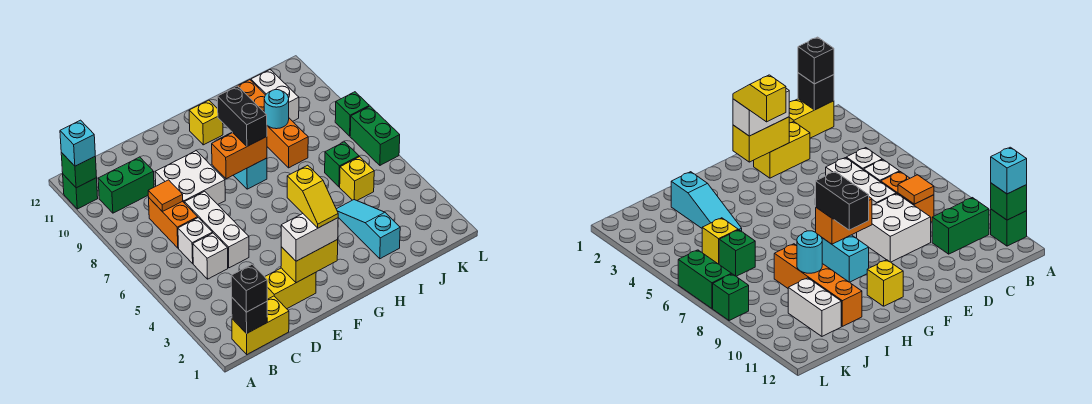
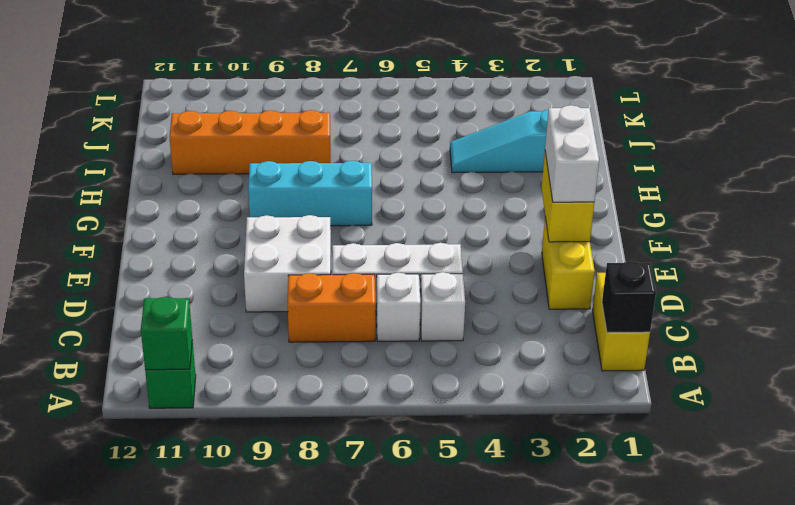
cyan brick G7:G9 level 1 -> cyan brick G8:G9 level 1
none -> green brick B10:C10 level 1
none -> yellow brick G11 level 1
none -> yellow brick J5 level 1

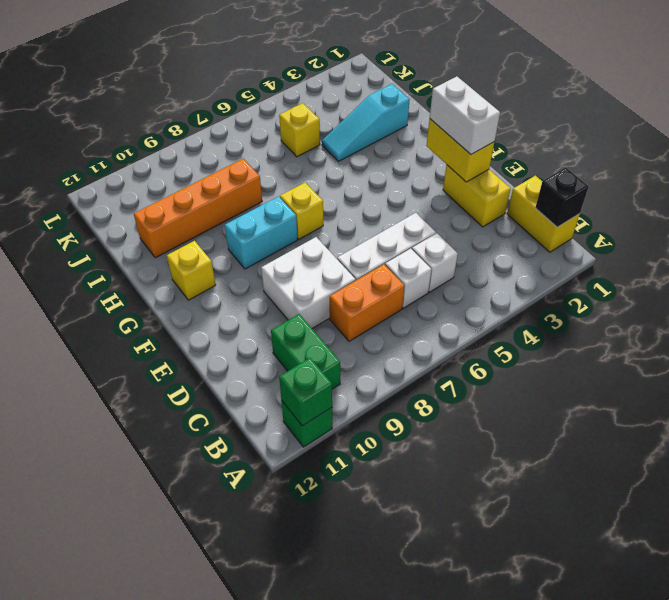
yellow brick G7 level 1 -> none
none -> green brick J6 level 1
none -> white brick J10:J11 level 1
none -> green brick L6:L7 level 1

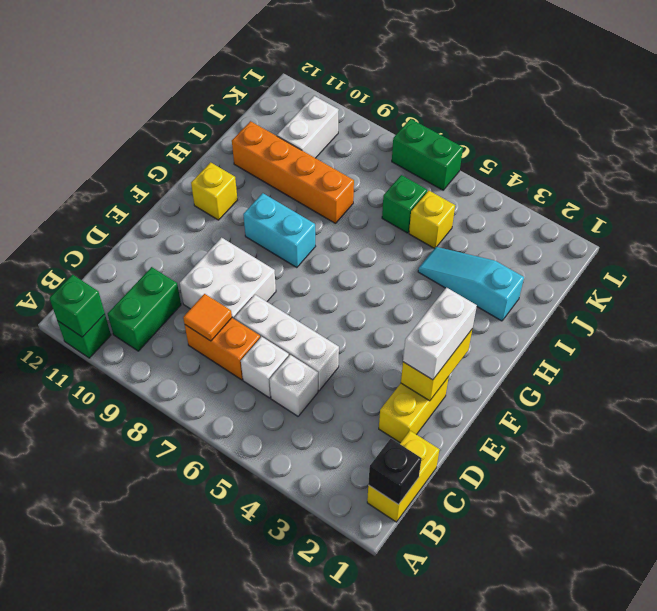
white brick J10:K10 level 1 -> white brick J10:J11 level 1
none -> green brick L8 level 1
none -> orange brick F8:G8 level 2
none -> cyan round brick I9 level 2

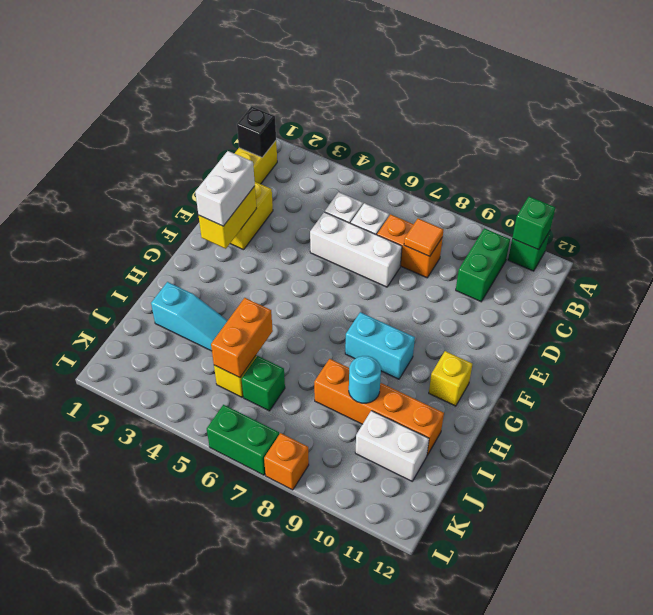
orange brick I5:J5 level 2 -> orange brick F8:G8 level 2
orange brick L8 level 1 -> green brick L8 level 1
none -> white brick D8:E9 level 1
none -> cyan brick A11 level 3
none -> black brick B1 level 3

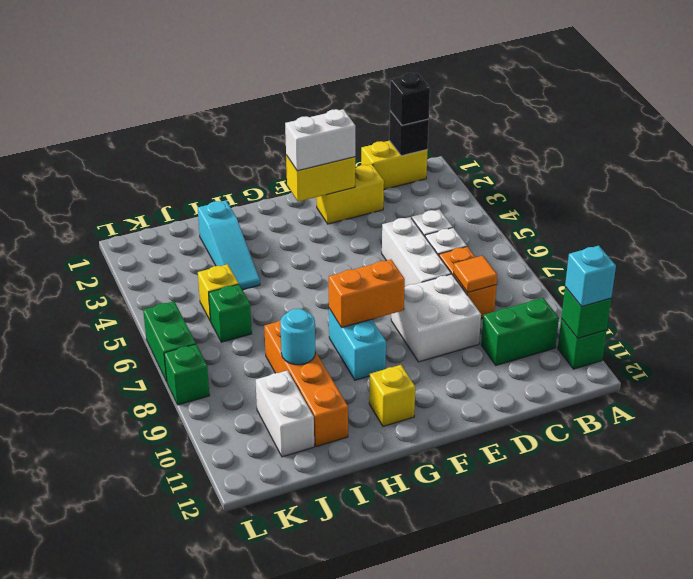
none -> black brick G8:G9 level 3
none -> yellow slope F2:F3 level 4 top 3

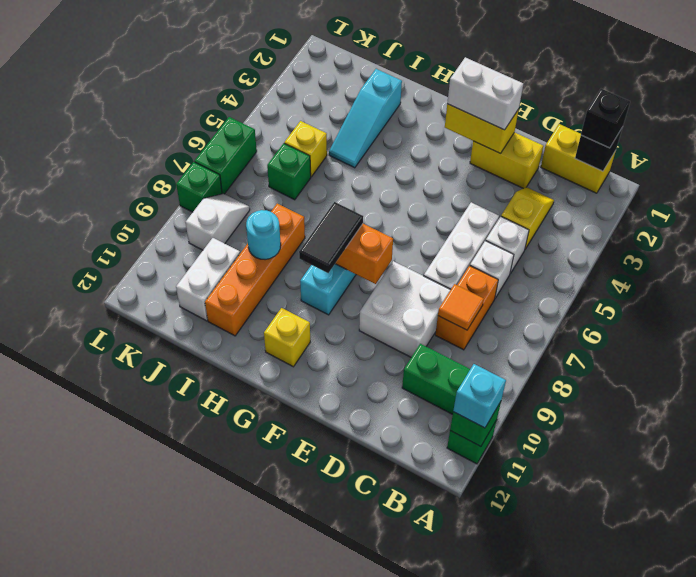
yellow slope C3:C4 level 1 top 4 -> yellow slope F2:F3 level 4 top 3
black tile G8:G9 level 3 -> black brick G8:G9 level 3
white slope K8:K9 level 1 top 9 -> none

